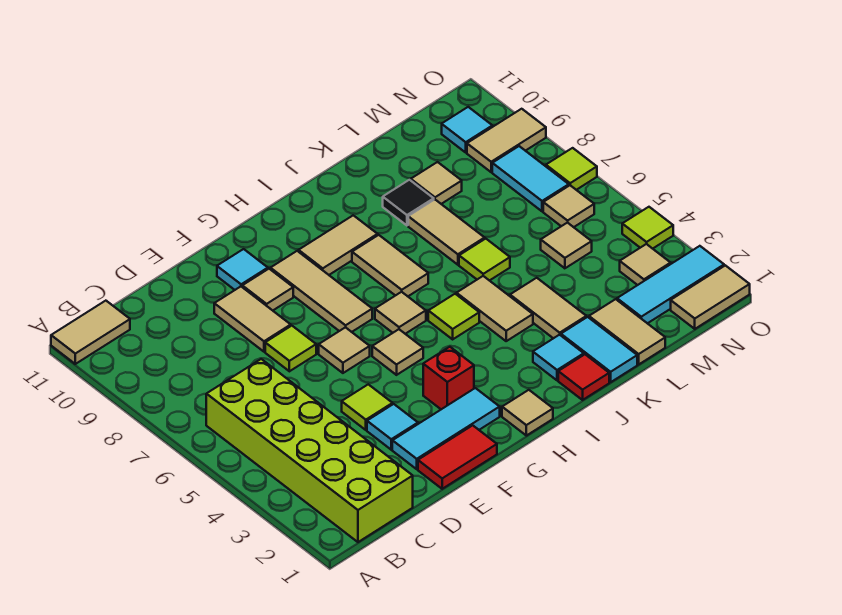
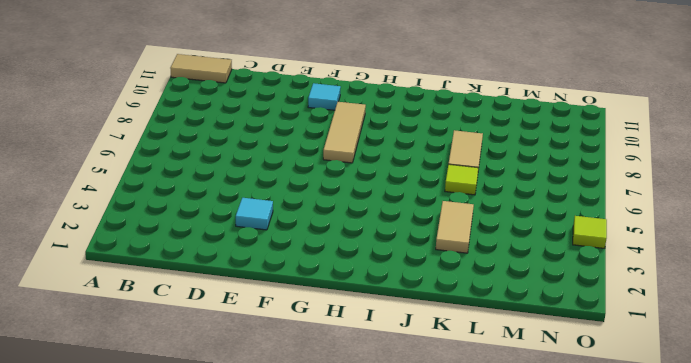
none -> lime brick B1:C6 level 1
none -> red tile E1:F1 level 1
none -> cyan tile E2:G2 level 1
none -> lime tile E4 level 1

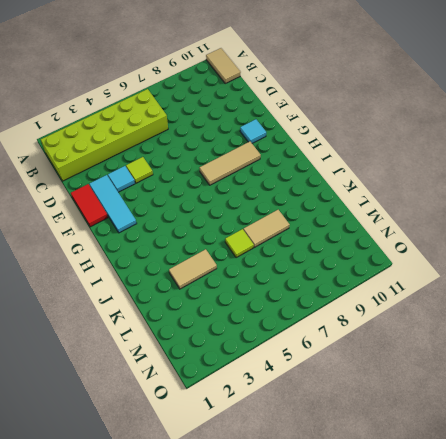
none -> lime tile E7 level 1
none -> tan tile E8:E9 level 1
none -> tan tile F6 level 1
none -> tan tile F9 level 1

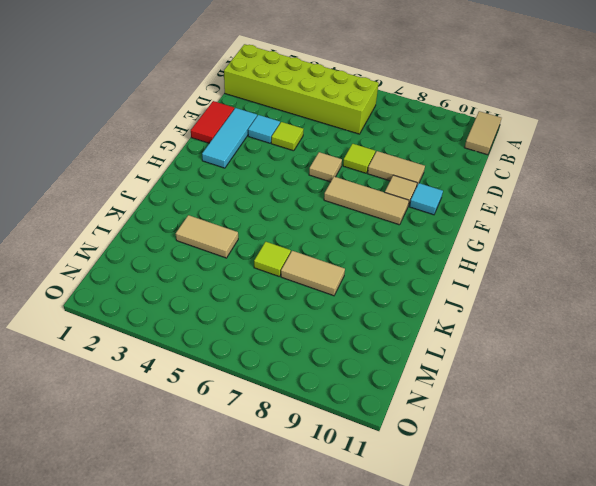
none -> red brick G3 level 1
none -> tan tile G5 level 1
none -> tan tile H1 level 1
none -> tan tile H6 level 1

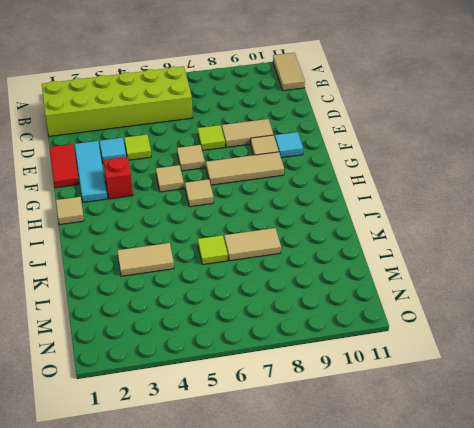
none -> tan tile H9:I9 level 1
none -> lime tile I5 level 1
none -> tan tile I7:I8 level 1
none -> red tile J1 level 1

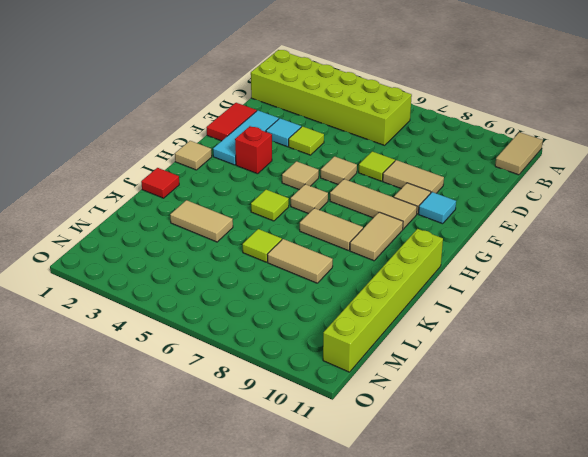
lime brick I11:N11 level 1 -> none
none -> cyan tile J2 level 1
none -> tan tile J4:J5 level 1
none -> cyan tile K1:K2 level 1
none -> black tile K9 level 1

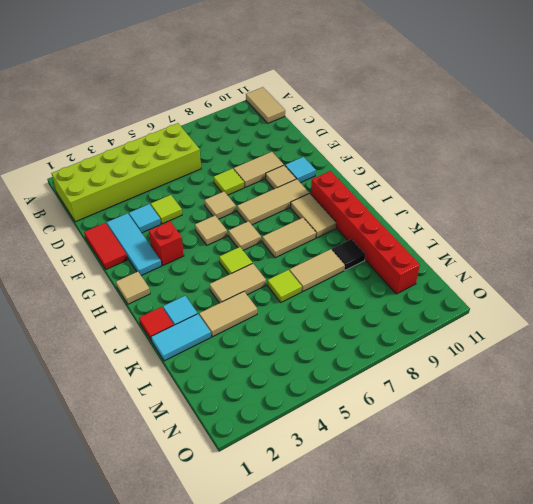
red brick H10:M10 level 1 -> none
none -> tan tile L1:L2 level 1
none -> tan tile L9 level 1
none -> cyan tile M2:O2 level 1
none -> tan tile M5 level 1

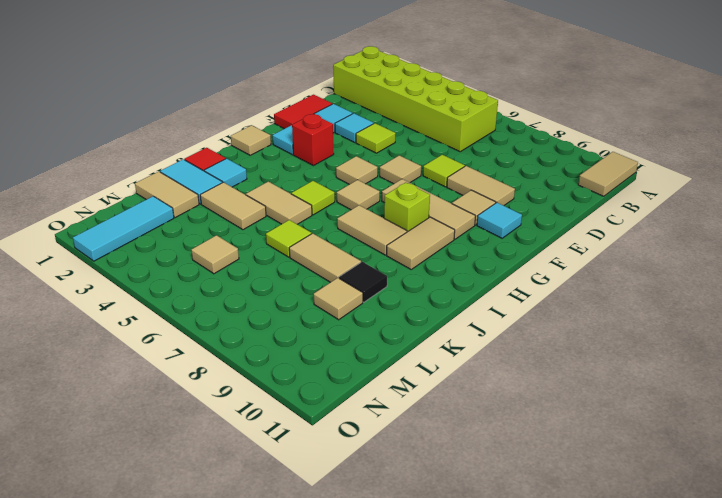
lime brick H8 level 1 -> none
none -> tan tile N1:O1 level 1
none -> tan tile N3 level 1
none -> tan tile N6 level 1
none -> cyan tile N7:N8 level 1

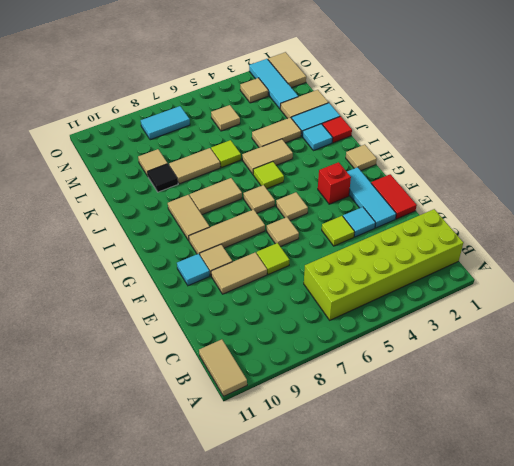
none -> tan tile N6 level 1
none -> tan tile N9:O9 level 1
none -> cyan tile N10 level 1
none -> lime tile O4 level 1

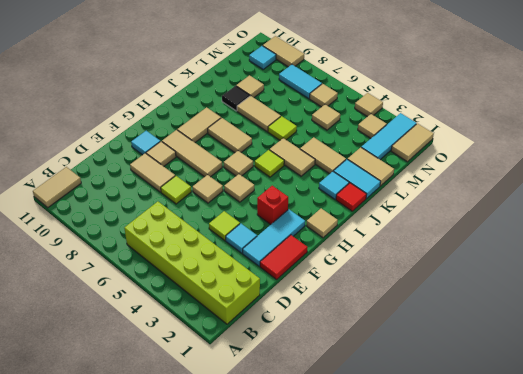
tan tile O4 level 1 -> lime tile O4 level 1
tan tile O9:O10 level 1 -> tan tile N9:O9 level 1
none -> lime tile O7 level 1

